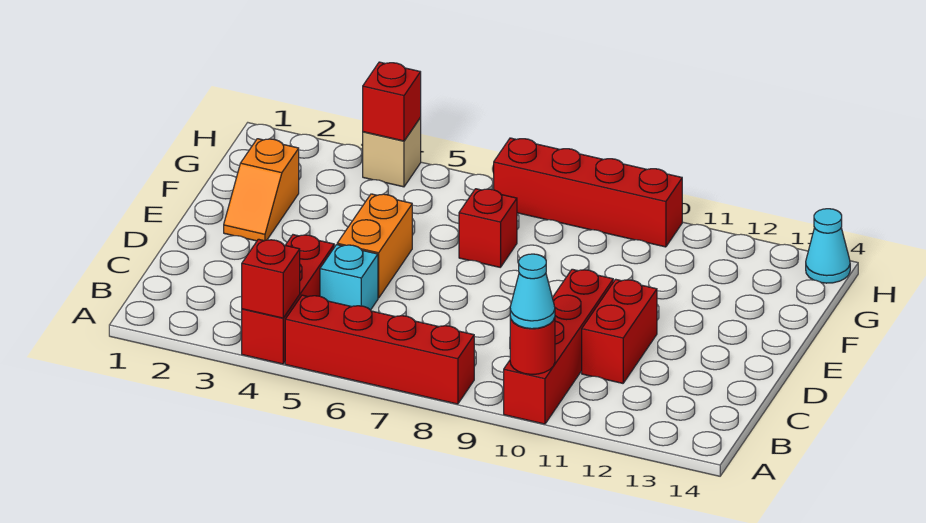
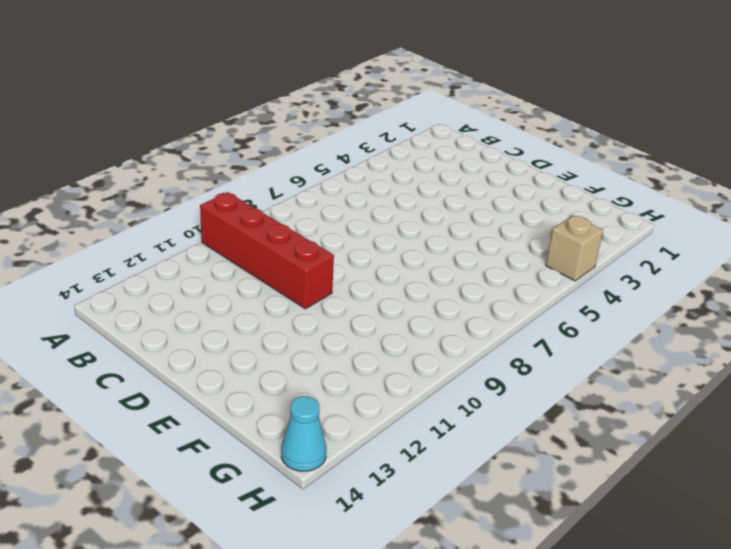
none -> red brick A4:C4 level 1
none -> red brick A5:A8 level 1
none -> cyan brick C5 level 1

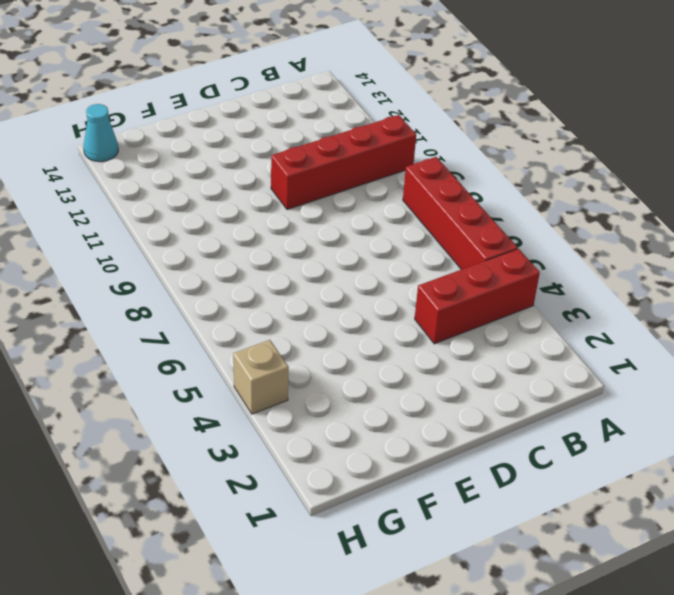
none -> cyan brick C5 level 1
none -> red brick C11:D11 level 1
none -> orange brick D5:E5 level 1

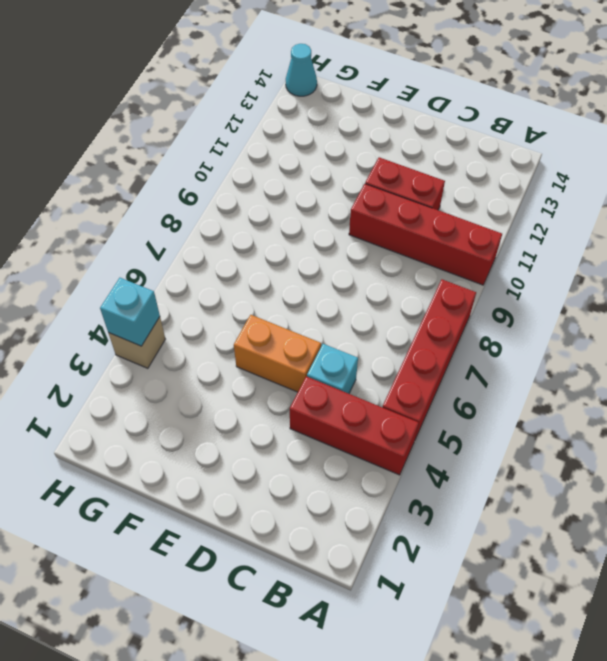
cyan brick H4 level 2 -> red brick H4 level 2
none -> orange slope E2:F2 level 1 top F
none -> red brick F7 level 1
none -> red brick H7:H10 level 1

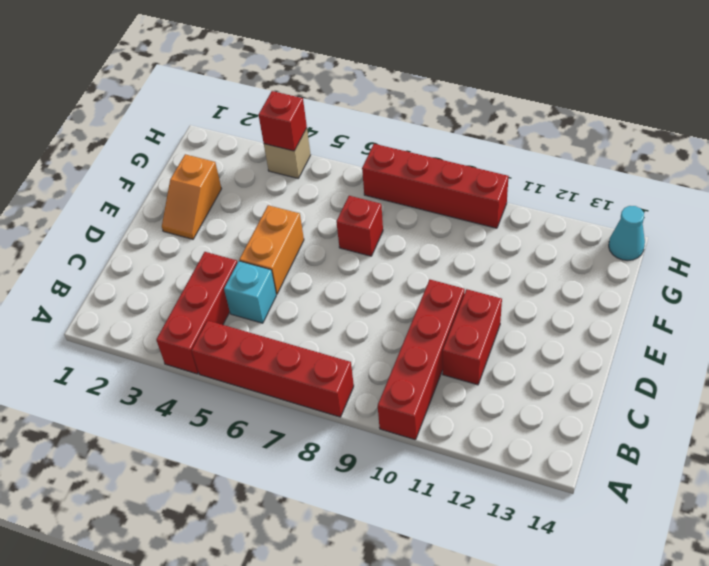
none -> red brick A4 level 2
none -> red round brick A10 level 2
none -> cyan cone A10 level 3

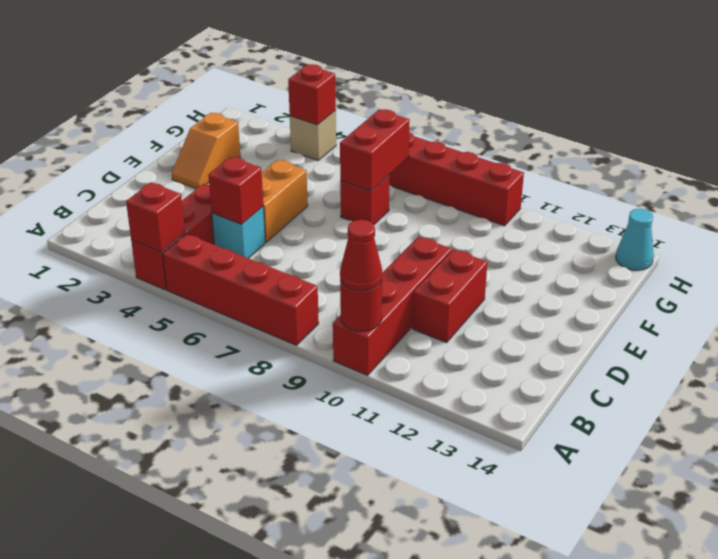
red cone A10 level 3 -> cyan cone A10 level 3
red brick C5 level 2 -> none
red brick F7:G7 level 2 -> none

